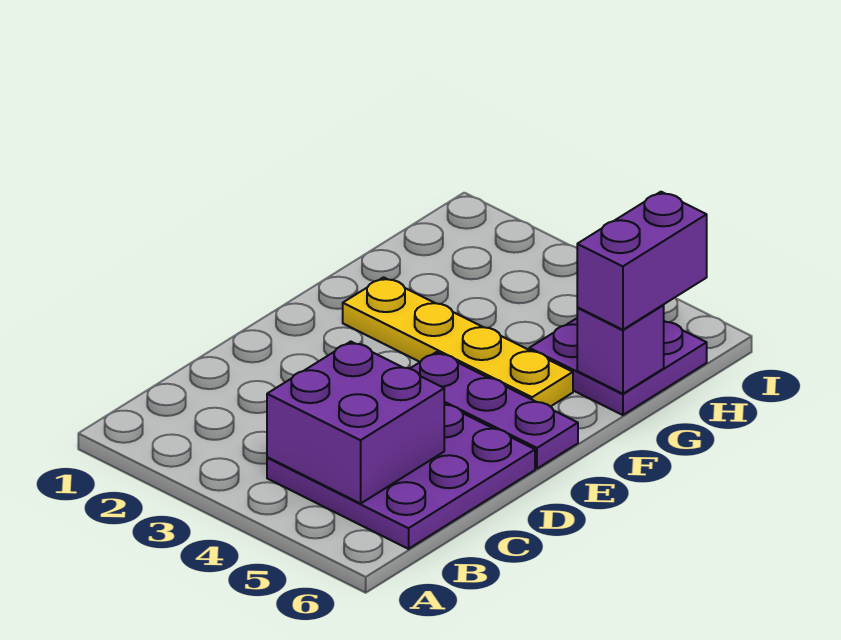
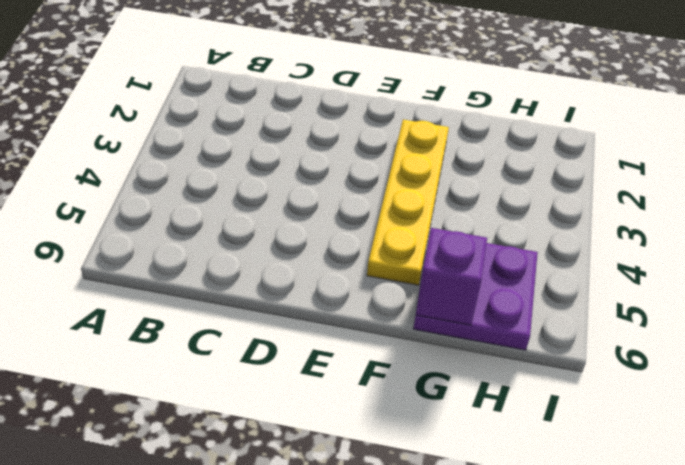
none -> purple plate B4:D6 level 1
none -> purple plate E4:E6 level 1

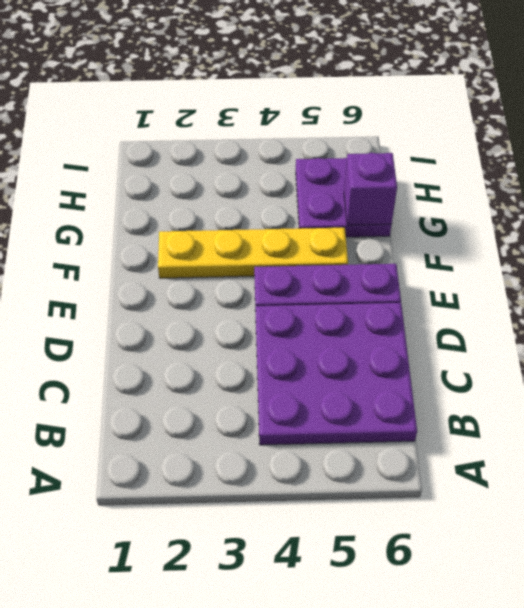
none -> purple brick B4:C5 level 2
none -> purple brick G6:H6 level 3

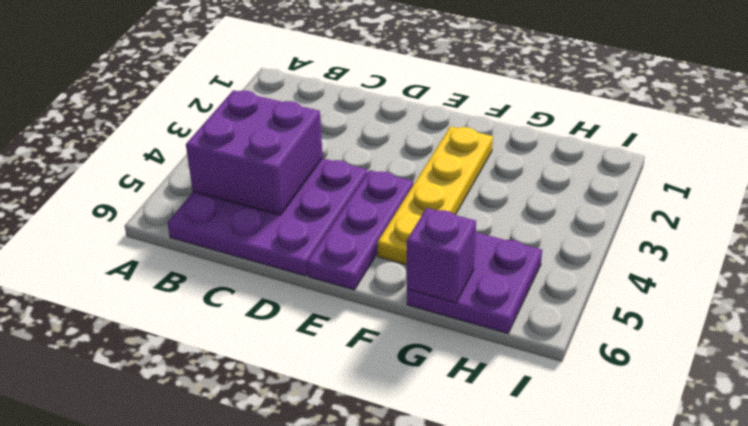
none -> purple brick G6:H6 level 3

